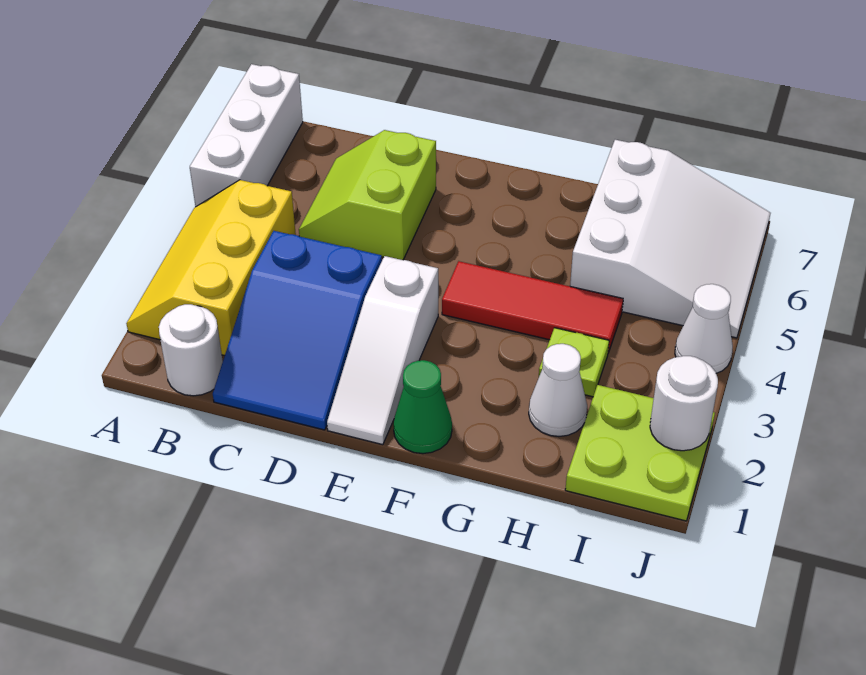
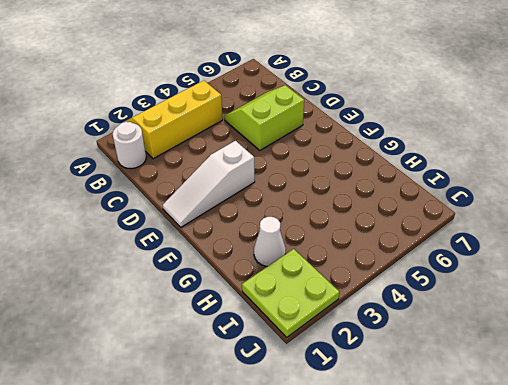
none -> white brick A5:A7 level 1
none -> blue slope C1:D3 level 1 top 3
none -> green cone F1 level 1

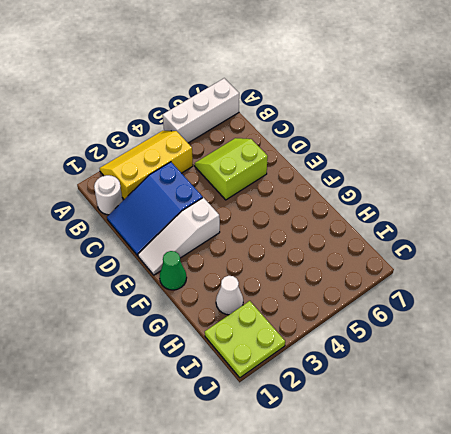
none -> red tile F4:H4 level 1
none -> lime plate H3 level 1
none -> white slope H5:J7 level 1 top H

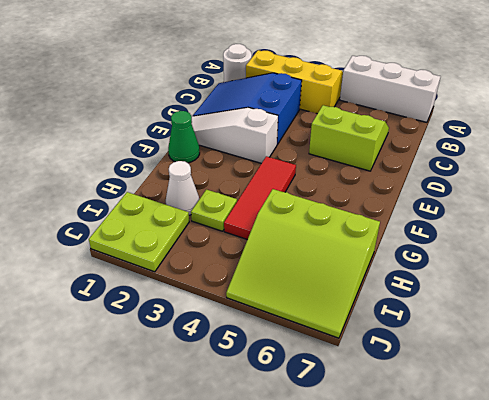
lime slope H5:J7 level 1 top H -> white slope H5:J7 level 1 top H
none -> white cone J4 level 1
none -> white round brick J2 level 2

